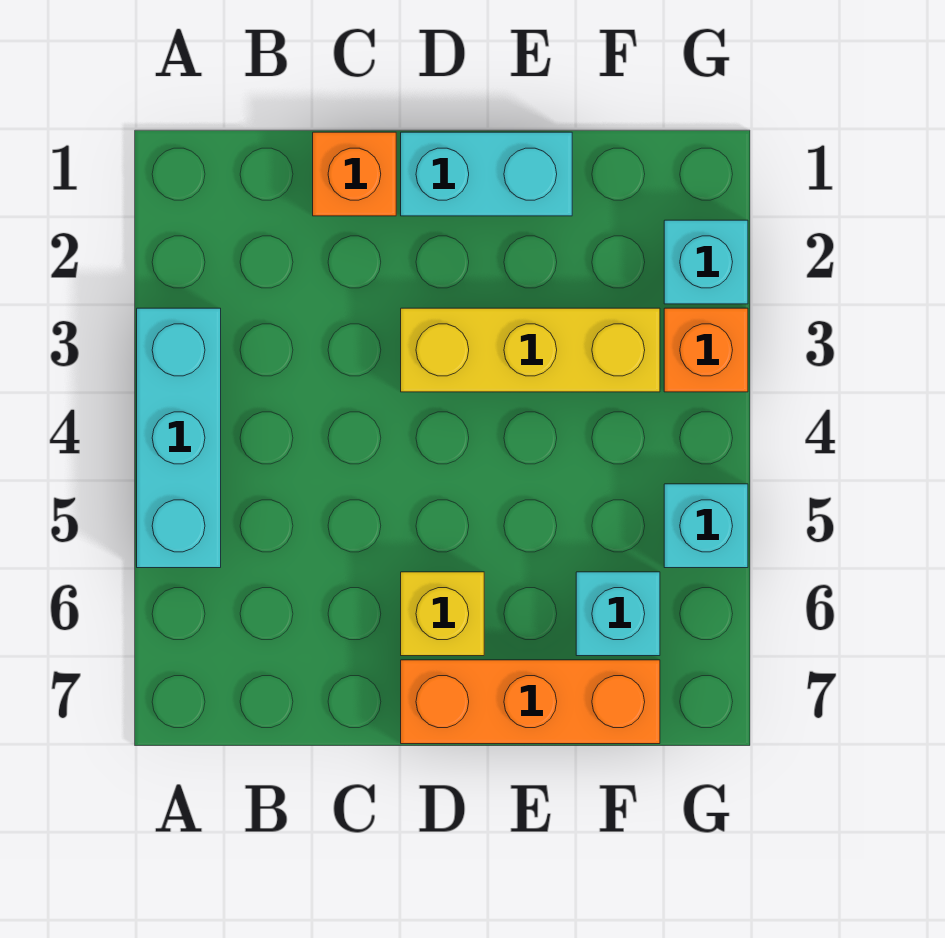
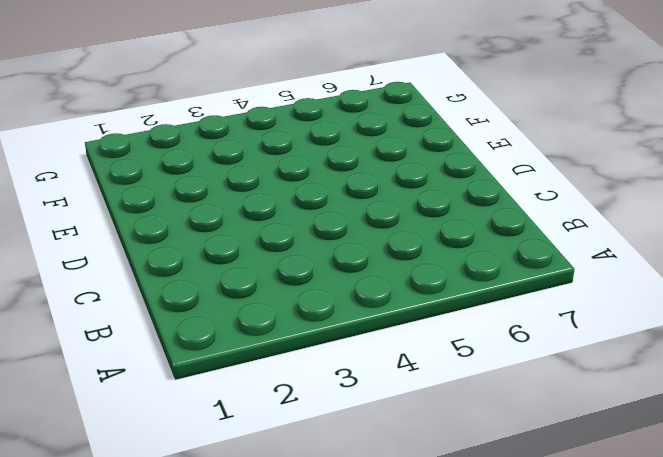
none -> cyan brick A3:A5 level 1
none -> orange brick C1 level 1

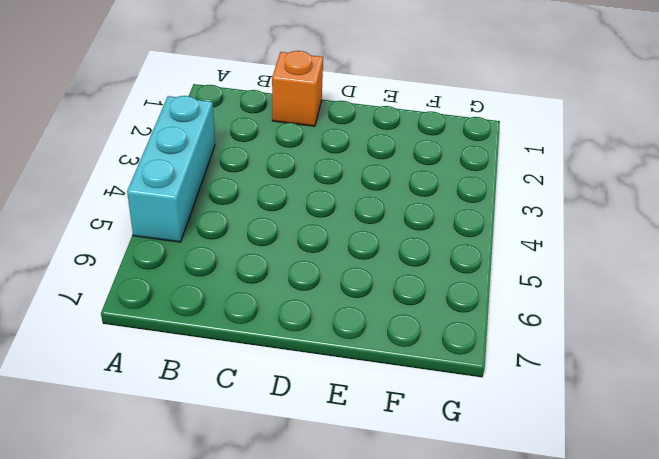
none -> cyan brick D1:E1 level 1
none -> yellow brick D3:F3 level 1

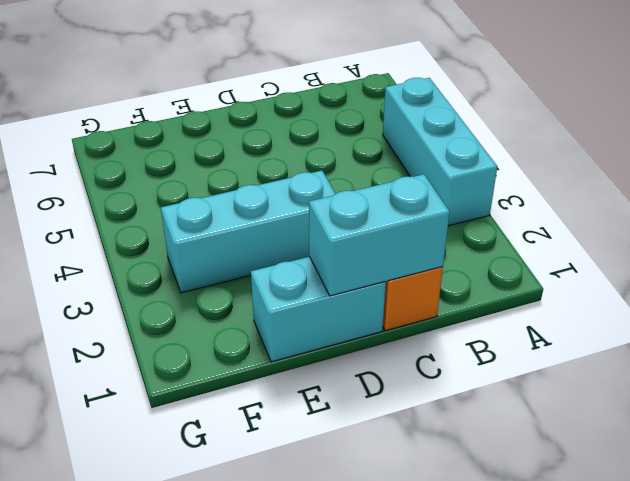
cyan brick C1:D1 level 2 -> none
cyan brick D3:F3 level 1 -> yellow brick D3:F3 level 1
none -> yellow brick D6 level 1
none -> orange brick D7:F7 level 1

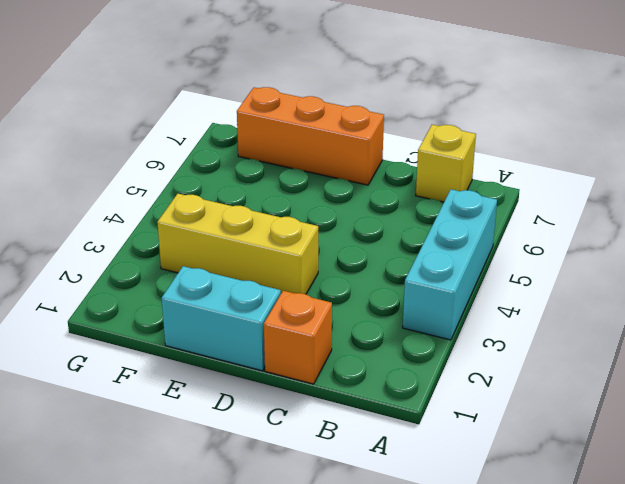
yellow brick B7 level 1 -> yellow brick D6 level 1
none -> cyan brick F6 level 1
none -> cyan brick G2 level 1

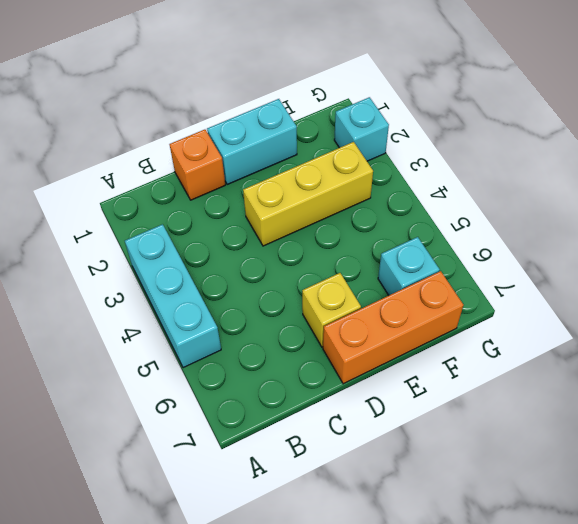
none -> orange brick G3 level 1
none -> cyan brick G5 level 1

